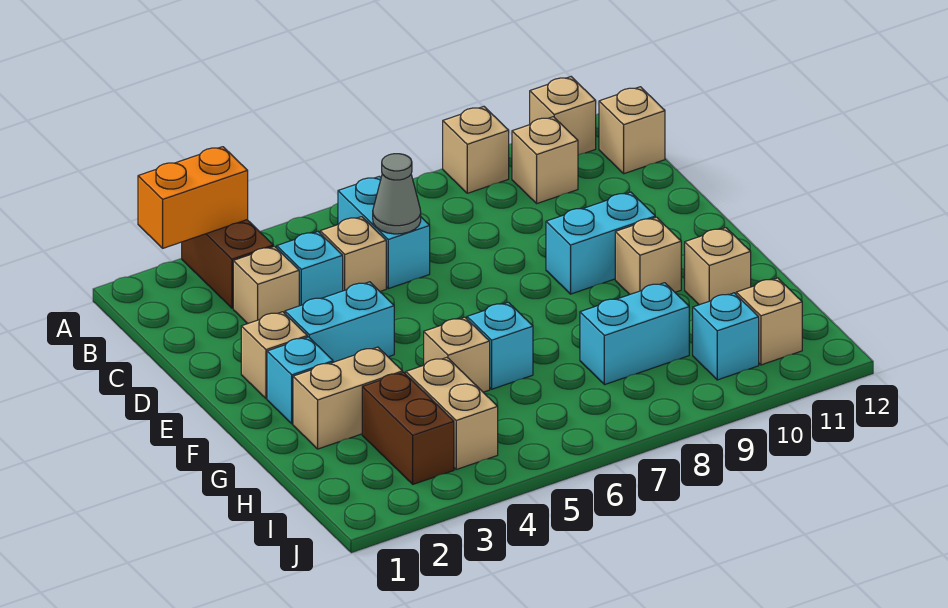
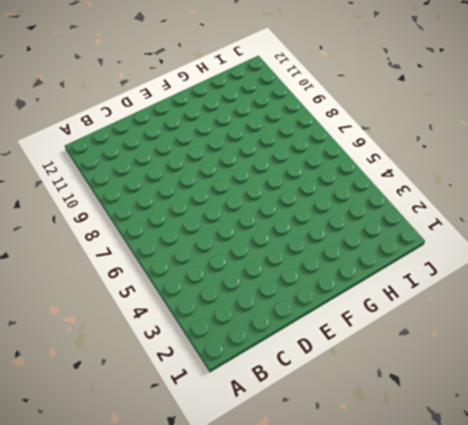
none -> brown brick A3:B3 level 1
none -> tan brick A9 level 1
none -> tan brick A11 level 1

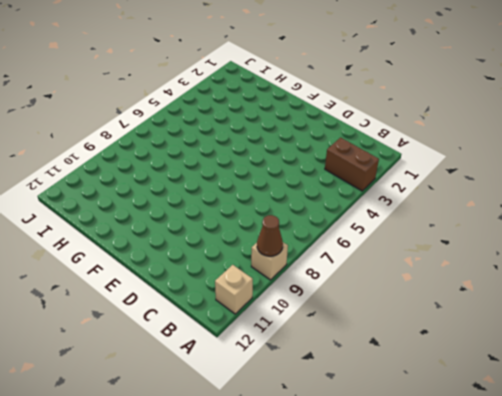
brown cone A9 level 2 -> none
none -> cyan brick B6:C6 level 1
none -> tan brick B10 level 1
none -> tan brick B12 level 1

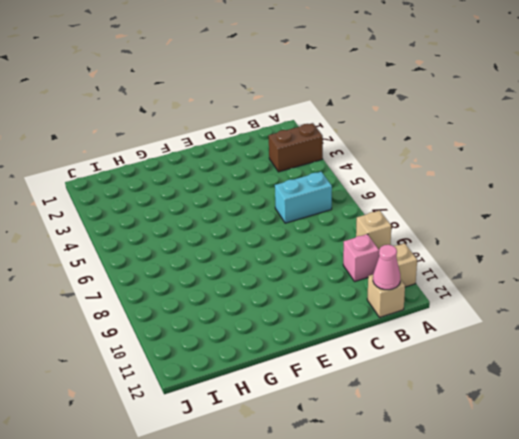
pink brick B10 level 1 -> tan brick B10 level 1
pink cone B12 level 2 -> none
none -> tan brick C3 level 1
none -> cyan brick C4 level 1
none -> tan brick C5 level 1

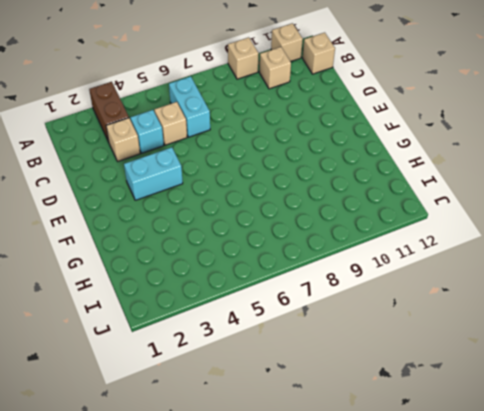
none -> tan brick E2 level 1
none -> cyan brick E9:E10 level 1
none -> cyan brick F2 level 1

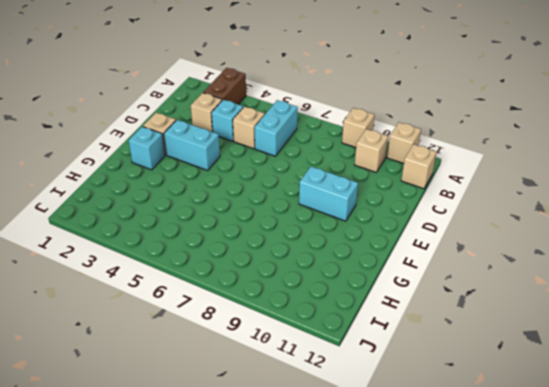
none -> tan brick F10 level 1
none -> tan brick G2:G3 level 1
none -> tan brick G5 level 1

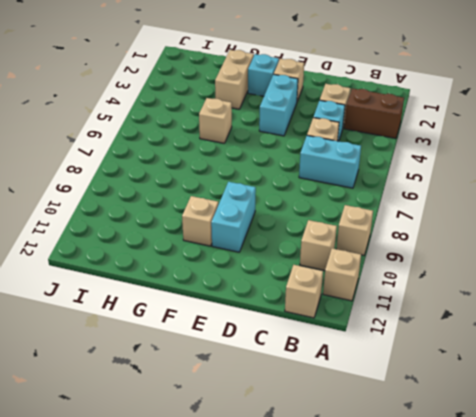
none -> cyan brick G6 level 1
none -> tan brick G11 level 1
none -> brown brick H3:I3 level 1

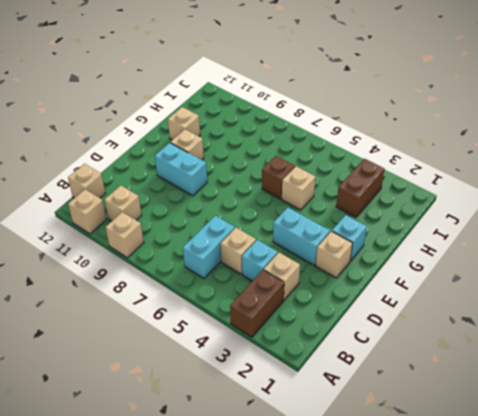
brown brick G6 level 1 -> cyan brick G6 level 1
none -> tan brick G2:G3 level 1
none -> tan brick H4:I4 level 1
none -> cyan brick H8:H9 level 1

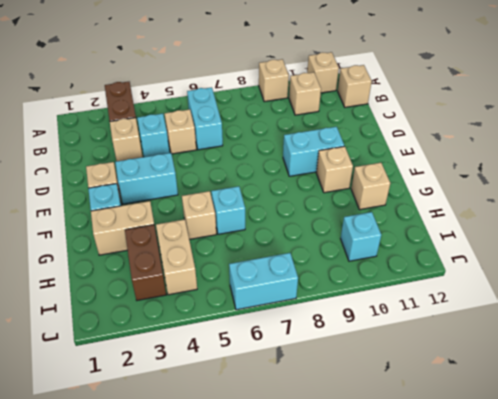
cyan brick J6:J7 level 1 -> cyan brick H8:H9 level 1
none -> tan brick I11 level 1
none -> orange brick A2:A3 level 2
none -> grey cone C6 level 2

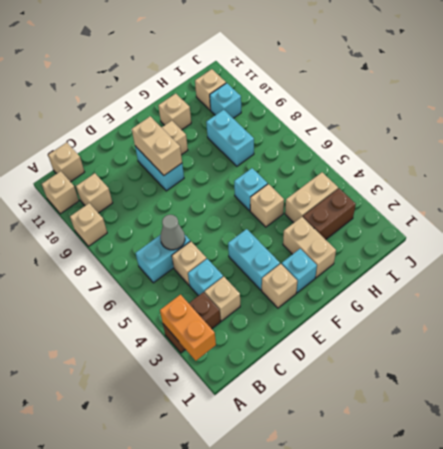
tan brick E9:E10 level 2 -> none

